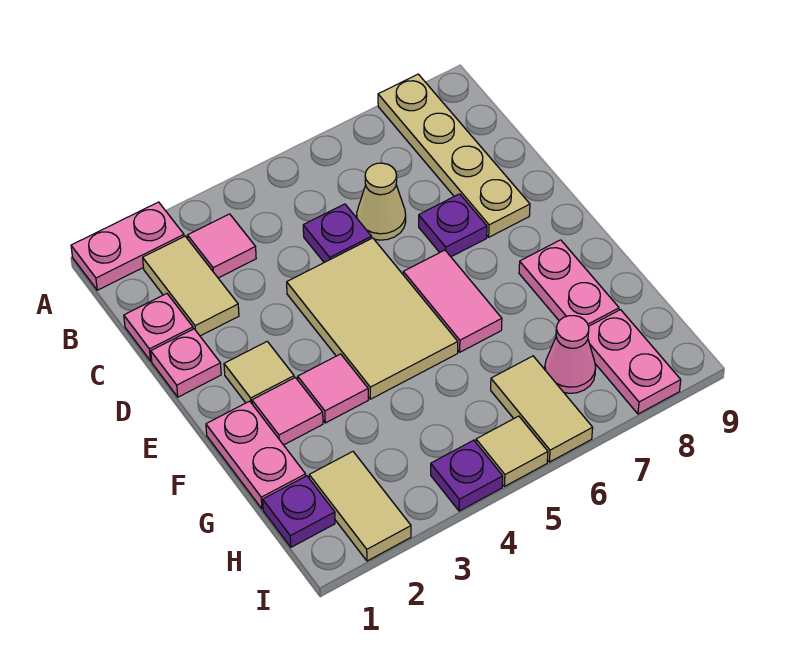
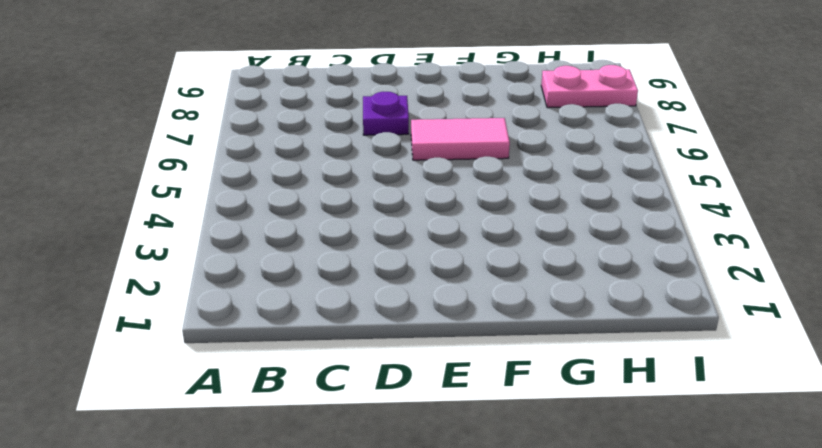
none -> pink plate A1:A2 level 1
none -> tan plate A8:D8 level 1
none -> tan tile B2:C2 level 1

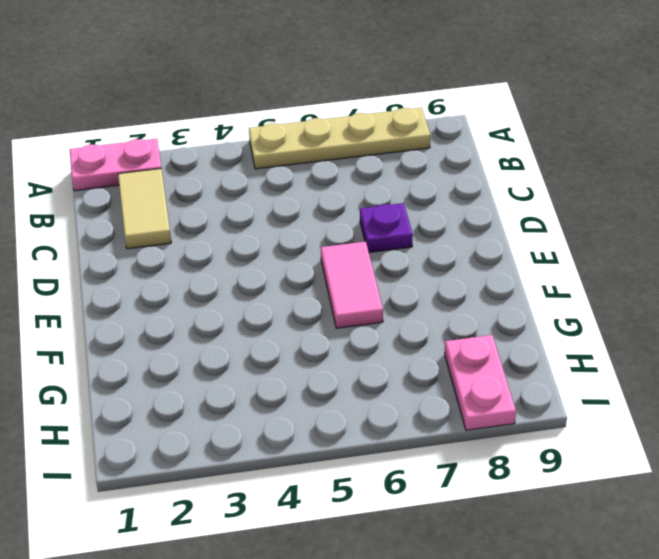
tan plate A5:A8 level 1 -> tan plate A8:D8 level 1
none -> pink tile B3 level 1
none -> pink plate C1 level 1
none -> purple plate C5 level 1

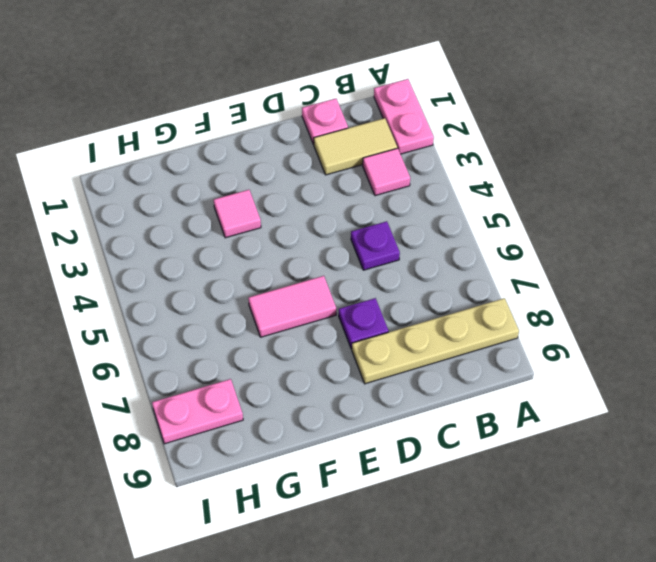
none -> tan cone C6 level 1
none -> pink plate D1 level 1
none -> tan tile D4:F5 level 1

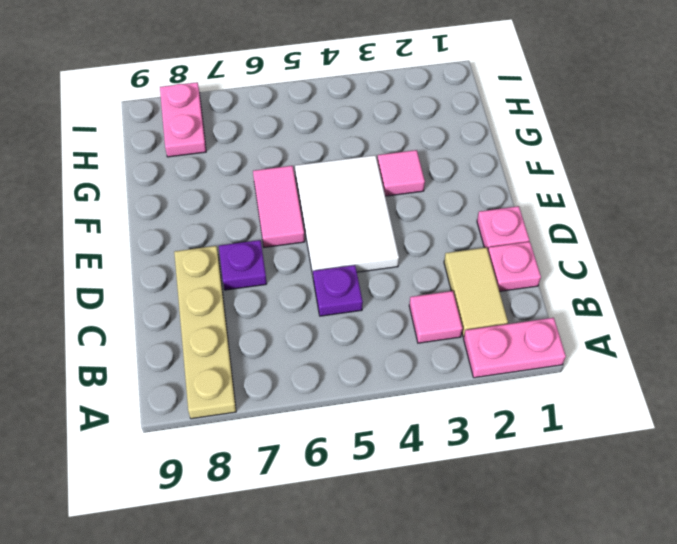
white tile D4:F5 level 1 -> tan tile D4:F5 level 1
none -> tan cone C6 level 1
none -> tan tile E2 level 1
none -> pink plate F1:G1 level 1

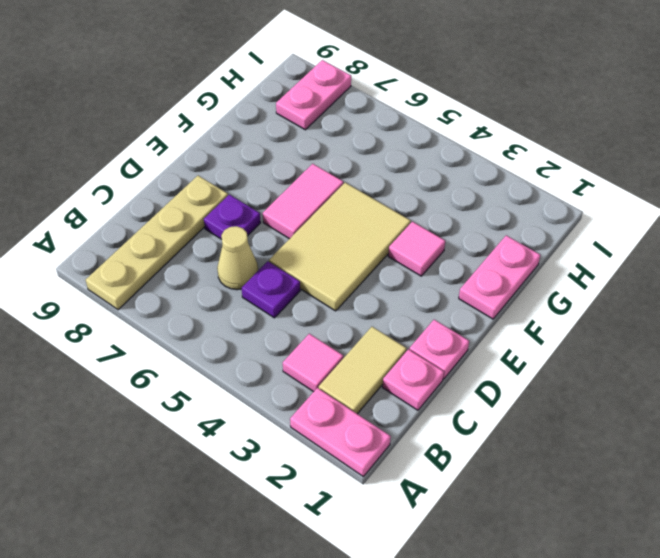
none -> tan tile E2 level 1
none -> pink tile F2 level 1
none -> pink plate F8:G8 level 1

